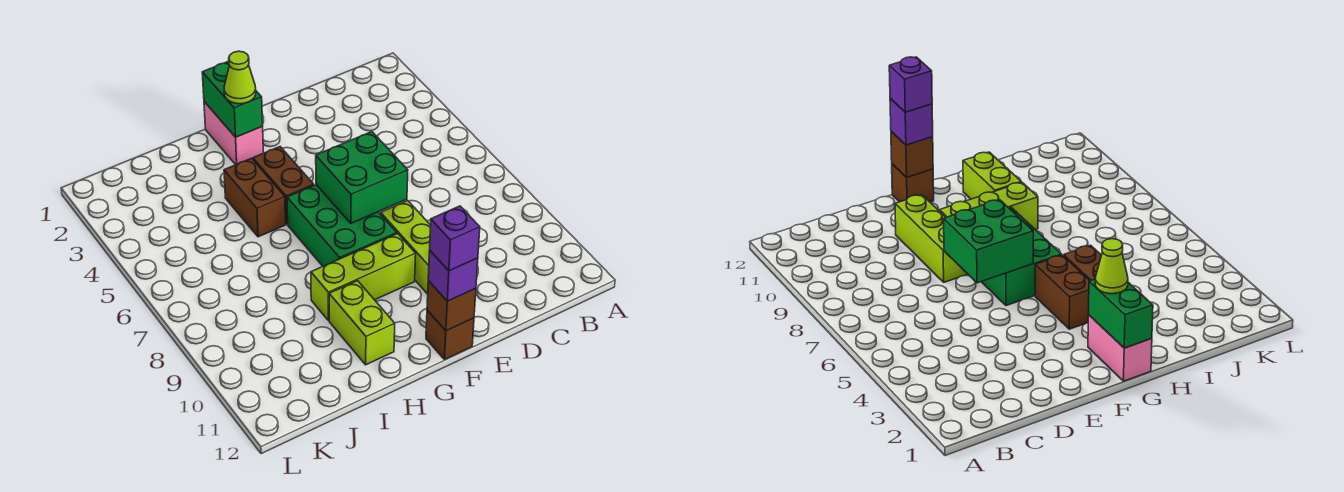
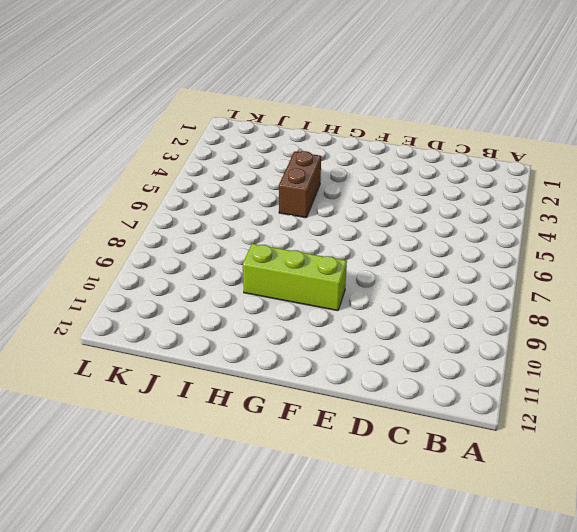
none -> lime brick E8:E10 level 1
none -> green brick F6:G8 level 1
none -> brown brick F12 level 1

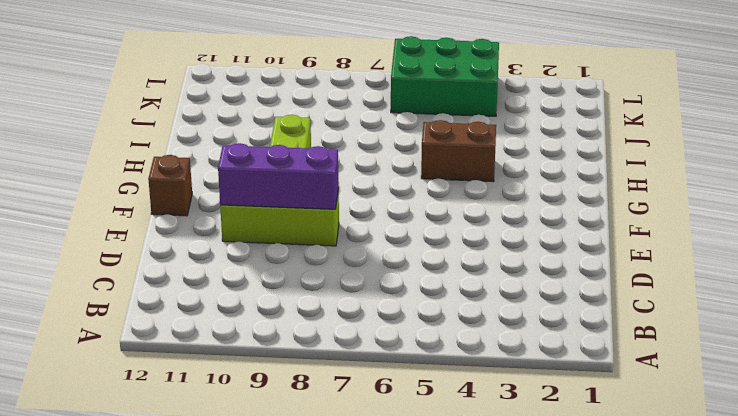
purple brick E8:E10 level 2 -> none
green brick K4:L6 level 1 -> green brick F6:G8 level 1
none -> pink brick G1:G2 level 1
none -> brown brick G4:G5 level 1
none -> lime brick H10:H11 level 1

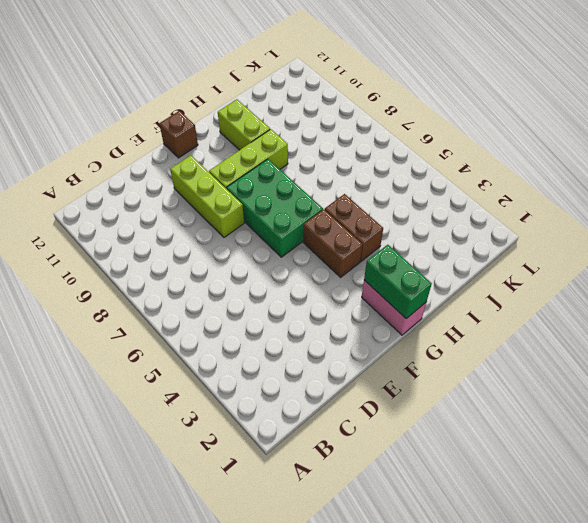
none -> green brick E6:F7 level 2
none -> brown brick F12 level 2
none -> purple brick F12 level 3

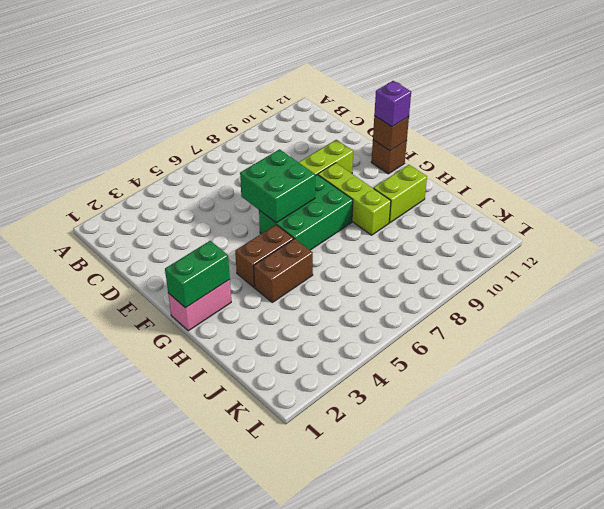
none -> lime cone G2 level 3
none -> purple brick F12 level 4

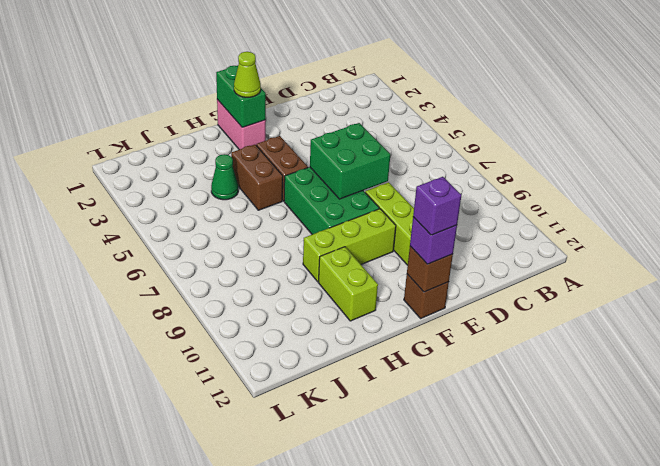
green cone I4 level 1 -> none

